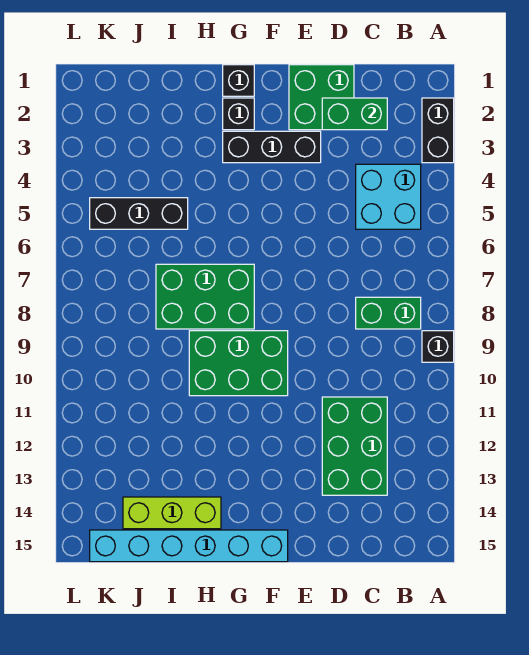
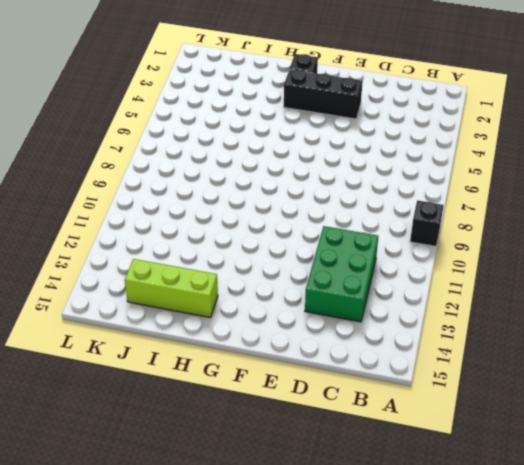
none -> black brick A2:A3 level 1
none -> cyan brick B4:C5 level 1
none -> green brick B8:C8 level 1

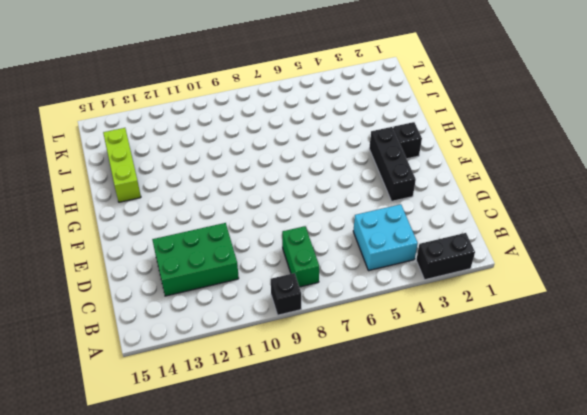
none -> green brick D1:E2 level 1
none -> green brick F9:H10 level 1
none -> cyan brick F15:K15 level 1

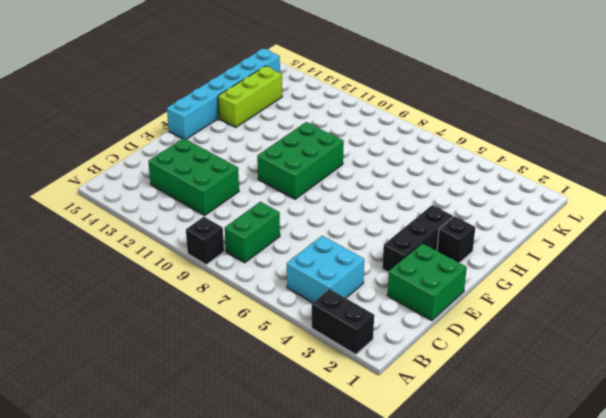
none -> black brick G1 level 1
none -> green brick G7:I8 level 1
none -> black brick I5:K5 level 1

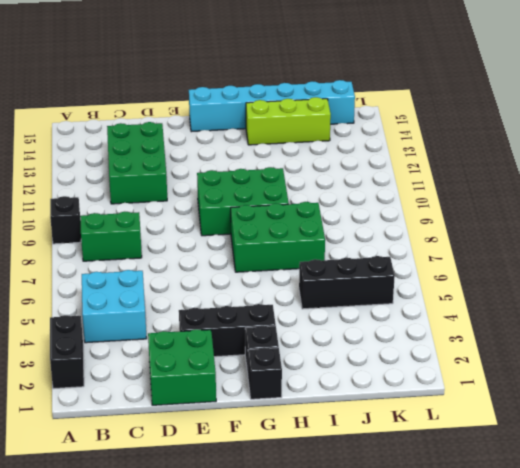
none -> green brick C2:D2 level 2

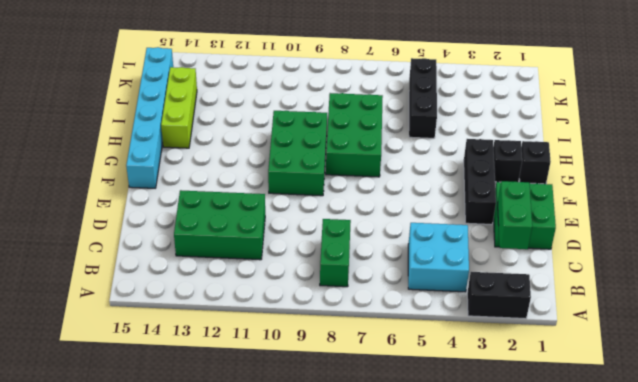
none -> black brick A9 level 1

